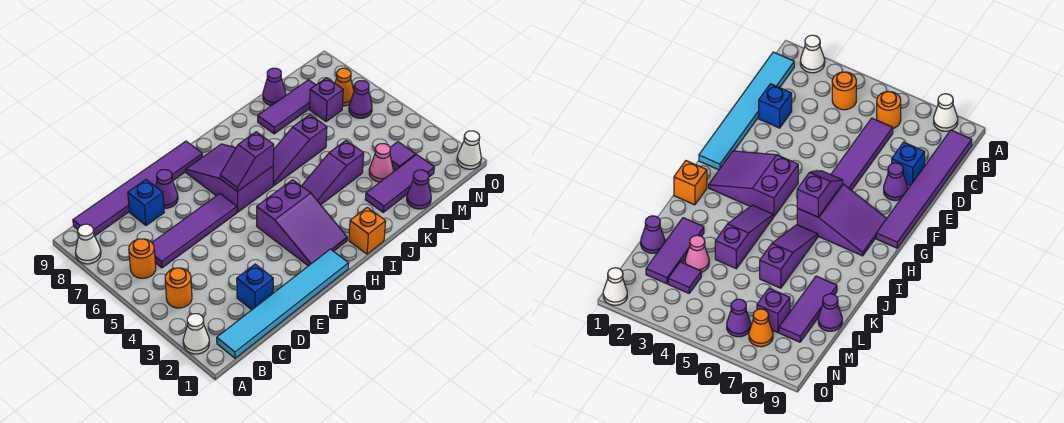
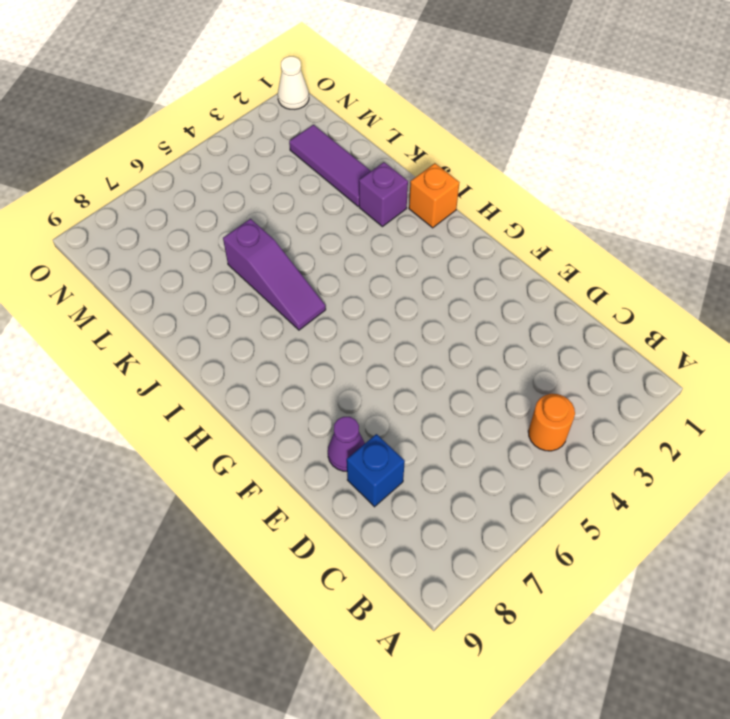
purple brick J2 level 1 -> purple brick M7 level 1
none -> white cone A2 level 1
none -> white cone A8 level 1
none -> cyan tile B1:G1 level 1

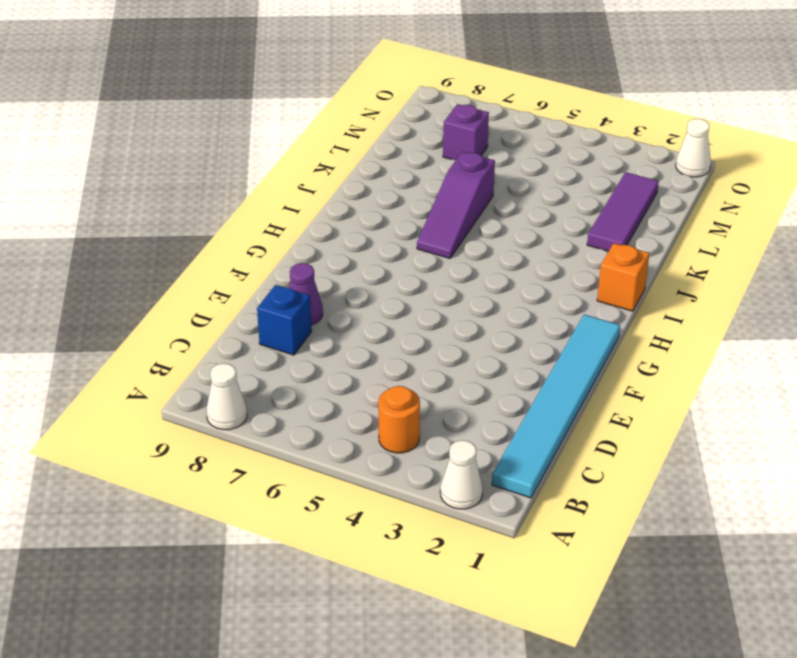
none -> orange round brick B6 level 1
none -> purple tile B9:G9 level 1
none -> purple tile C6:F6 level 1

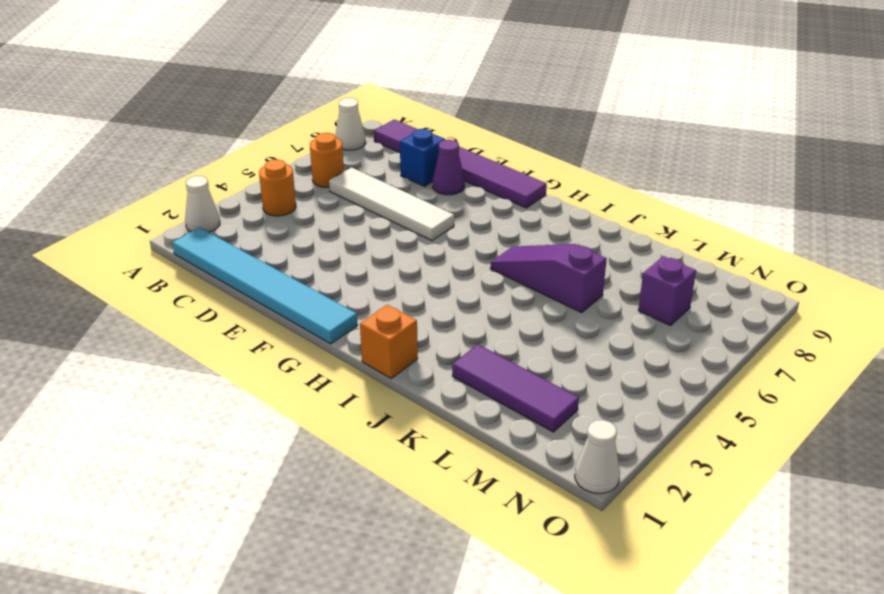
white tile C6:F6 level 1 -> purple tile C6:F6 level 1
none -> blue brick D2 level 1
none -> purple slope G2:H4 level 1 top 4
none -> purple slope G6:H8 level 1 top 6

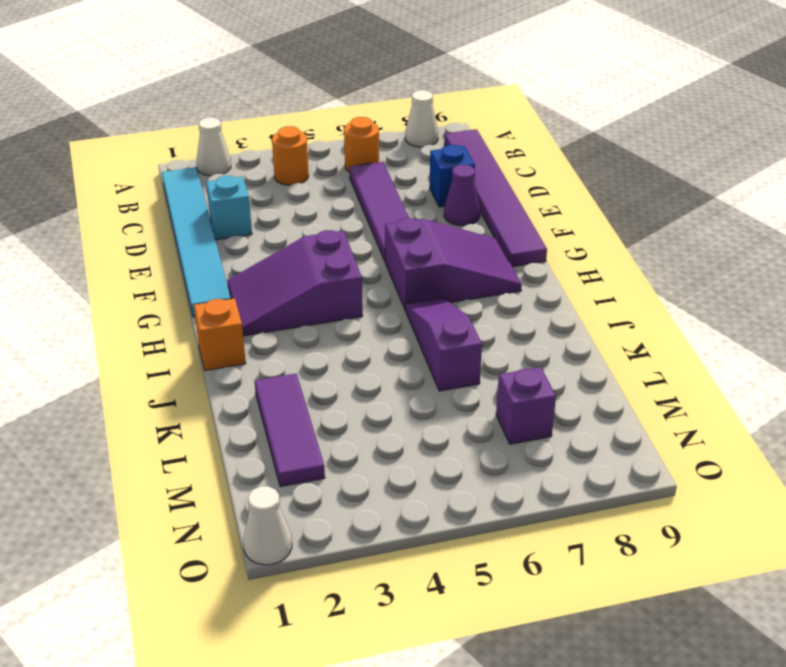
cyan brick D2 level 1 -> blue brick D2 level 1
none -> purple slope I4:K4 level 1 top K
none -> purple tile K8:M8 level 1
none -> purple cone L1 level 1

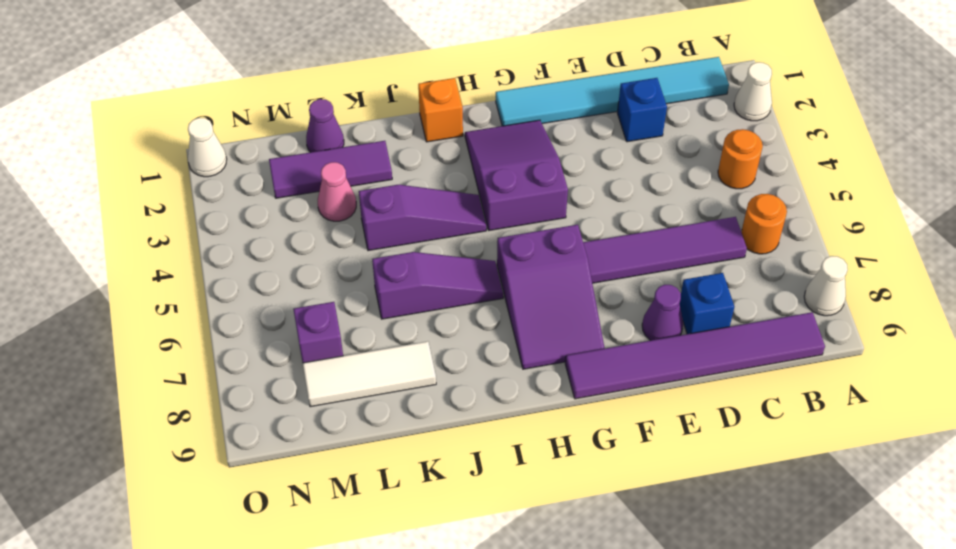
white tile K8:M8 level 1 -> purple tile K8:M8 level 1
none -> purple cone L9 level 1
none -> purple tile M3 level 1
none -> purple cone N6 level 1

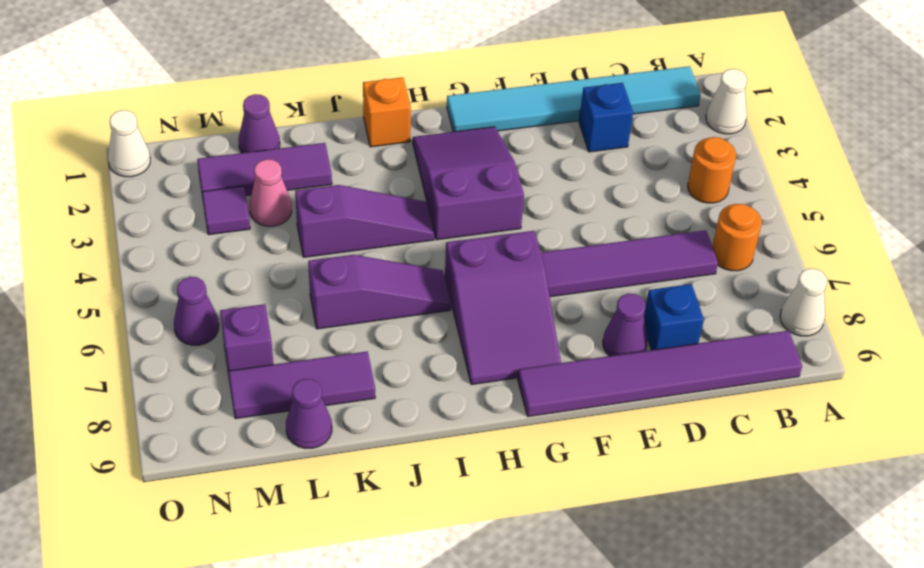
none -> orange cone N7 level 1
none -> purple slope G6:H6 level 2 top H

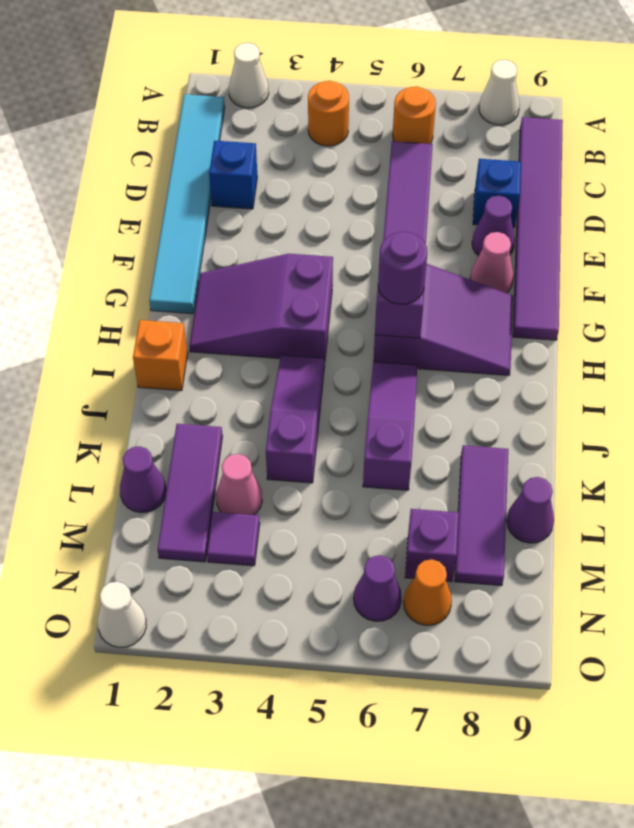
pink cone F8 level 1 -> none
purple round brick H6 level 3 -> none

